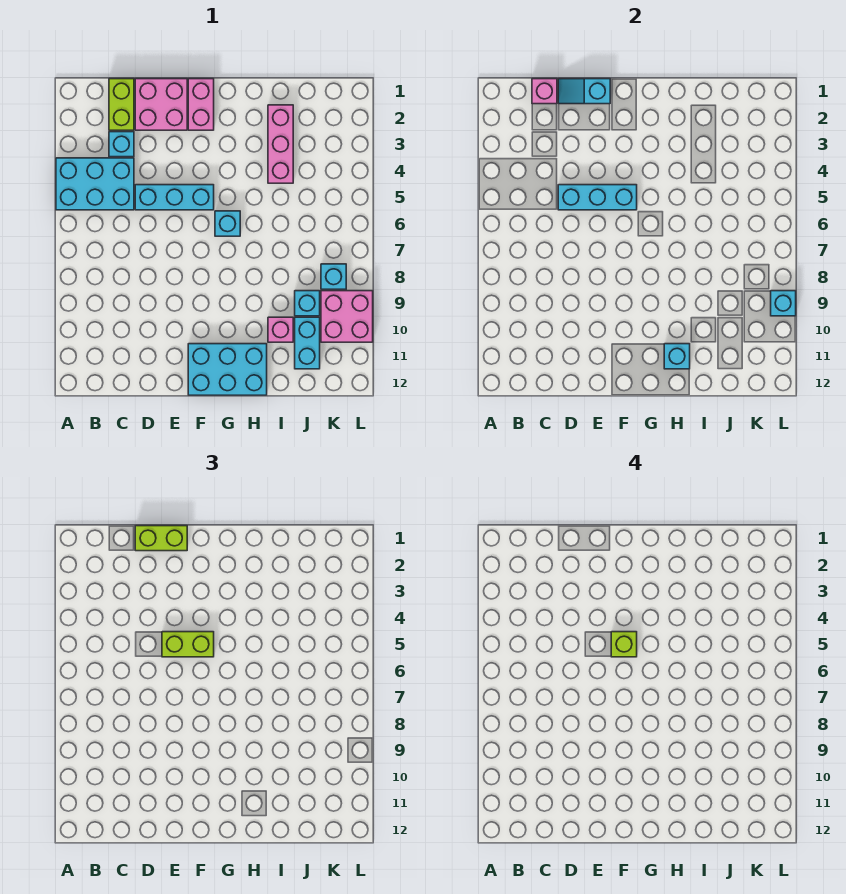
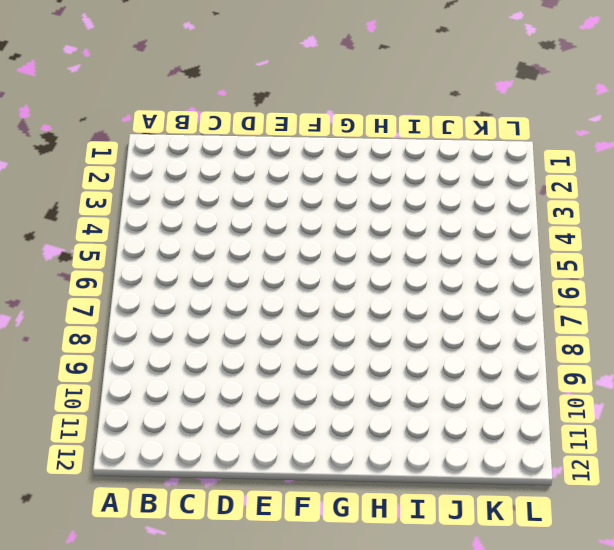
none -> cyan brick A4:C5 level 1
none -> lime brick C1:C2 level 1
none -> cyan brick C3 level 1

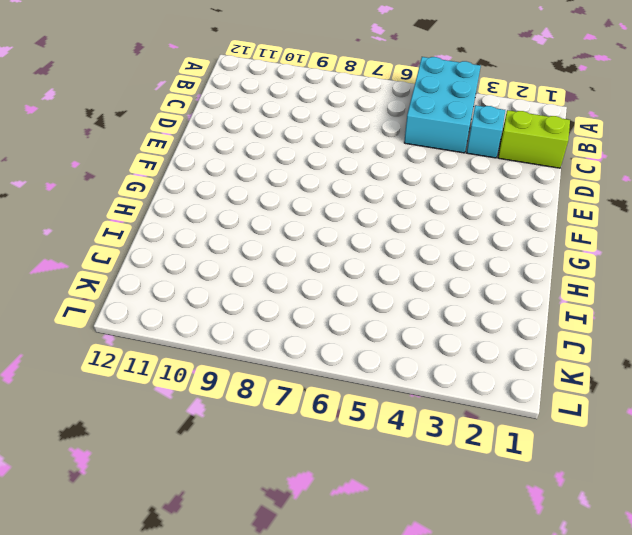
none -> pink brick D1:E2 level 1
none -> cyan brick D5:F5 level 1
none -> pink brick F1:F2 level 1

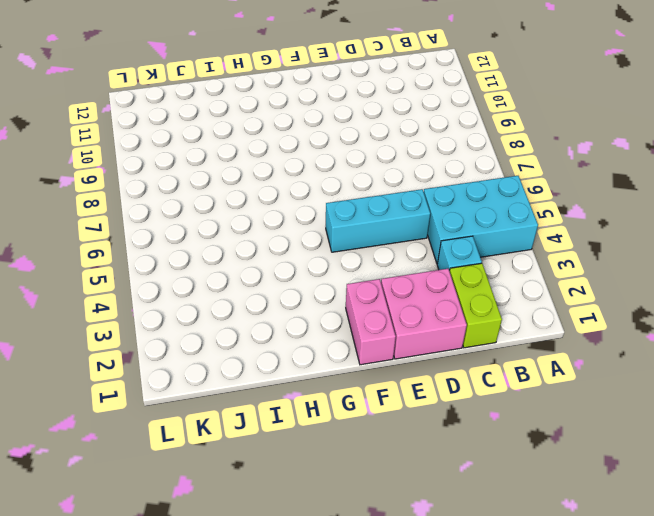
none -> cyan brick F11:H12 level 1
none -> cyan brick G6 level 1
none -> pink brick I2:I4 level 1

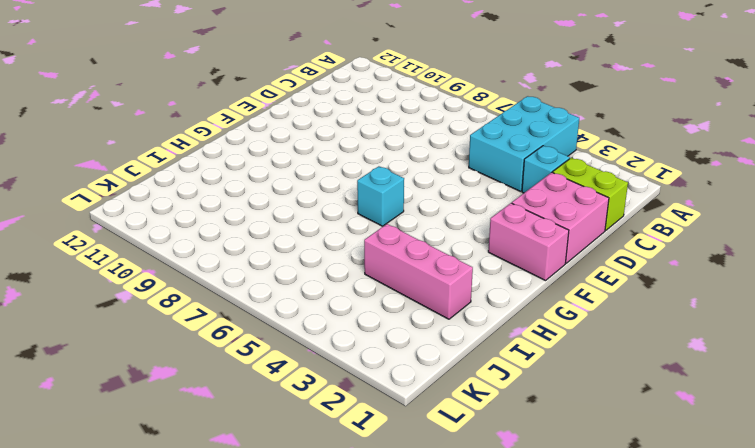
none -> cyan brick D5:F5 level 1
none -> cyan brick F11:H12 level 1
none -> pink brick I10 level 1

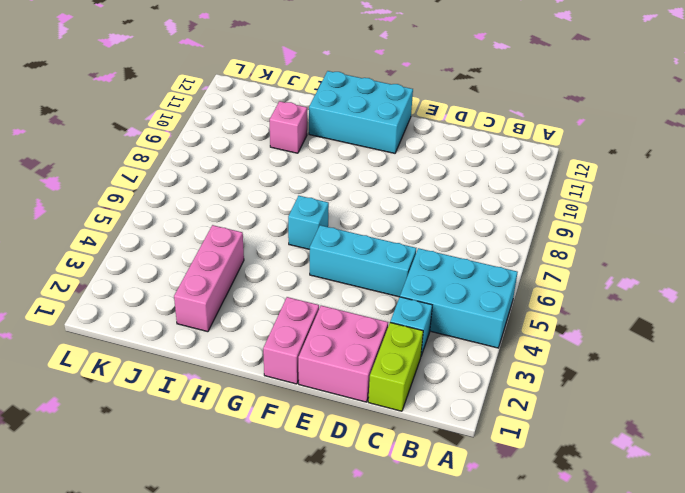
none -> cyan brick J9 level 1
none -> cyan brick J10:J11 level 1
none -> cyan brick K8 level 1

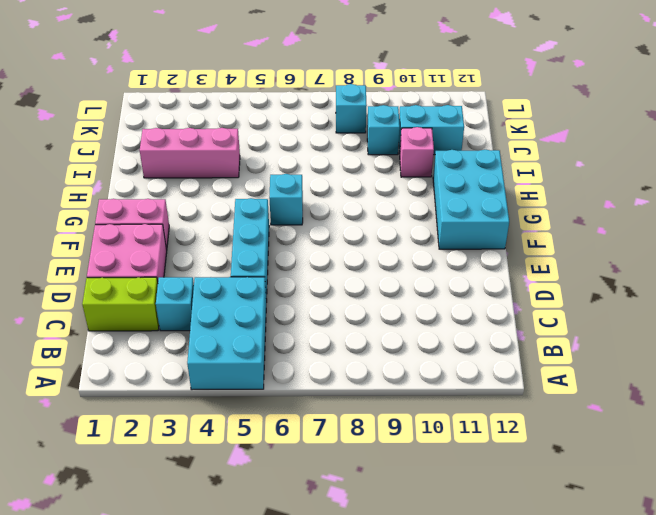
none -> pink brick K9:L10 level 1
none -> pink brick C1 level 2
none -> cyan slope D1:E1 level 2 top E

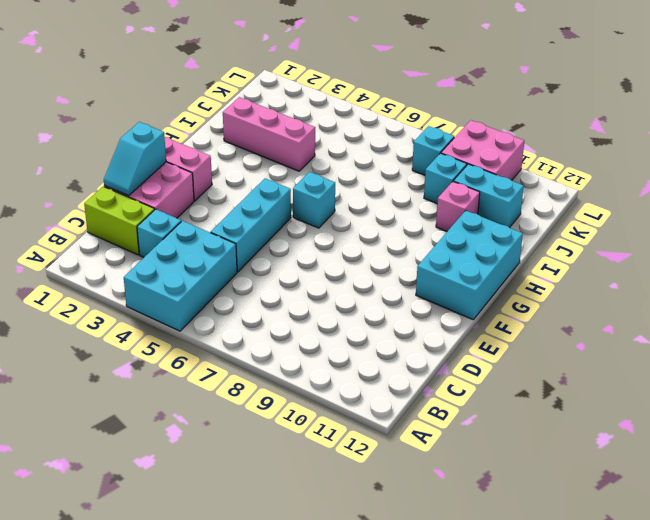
none -> pink brick C1 level 2
none -> cyan brick D5:F5 level 2
none -> cyan brick H11 level 2

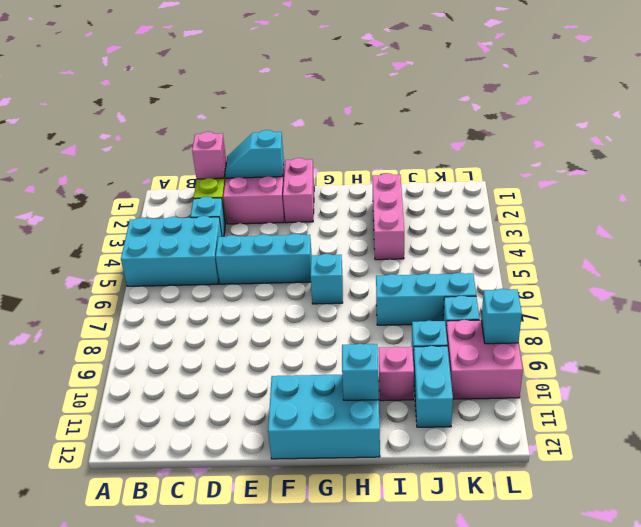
cyan brick I7:K7 level 1 -> cyan brick D5:F5 level 2
none -> lime brick D1:E1 level 3
none -> lime brick E5:F5 level 3
none -> lime brick F5 level 4

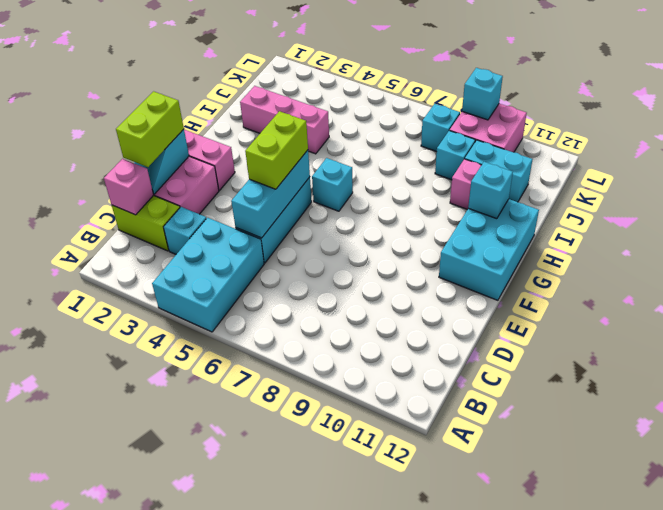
none -> lime brick F5 level 4

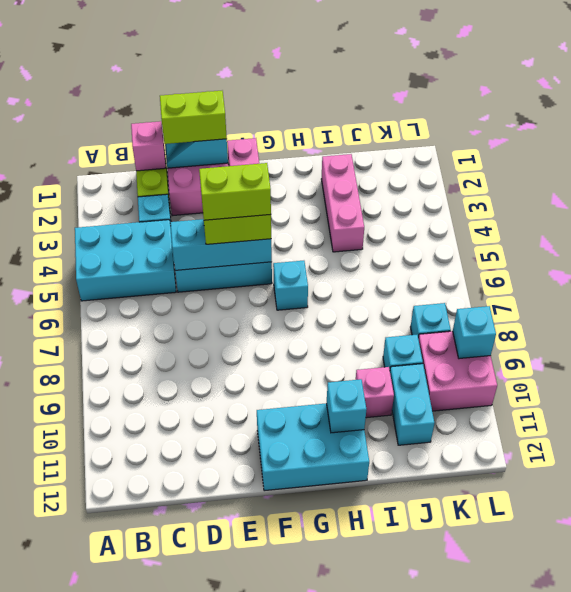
lime brick E5:F5 level 4 -> lime brick F5 level 4

